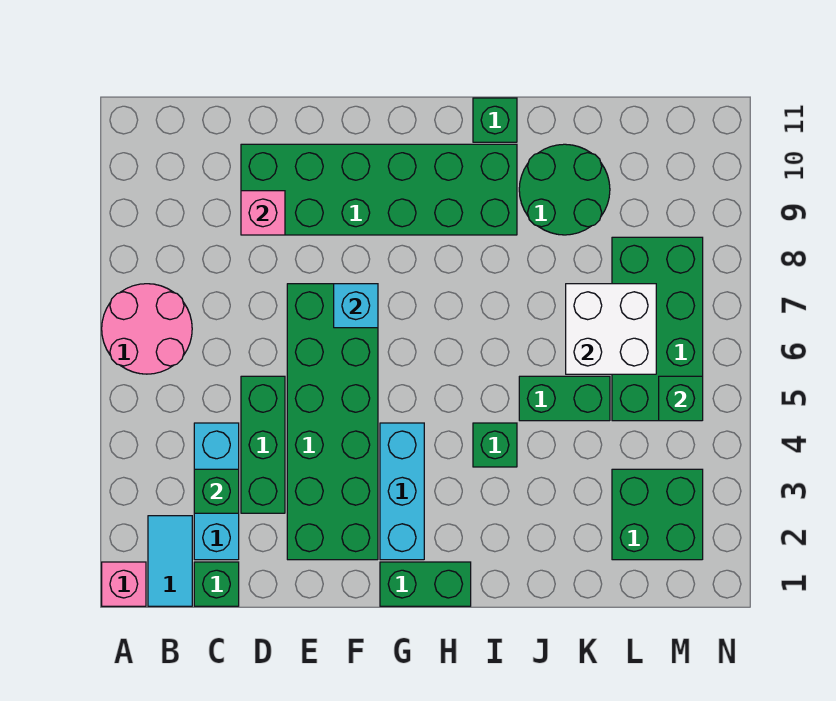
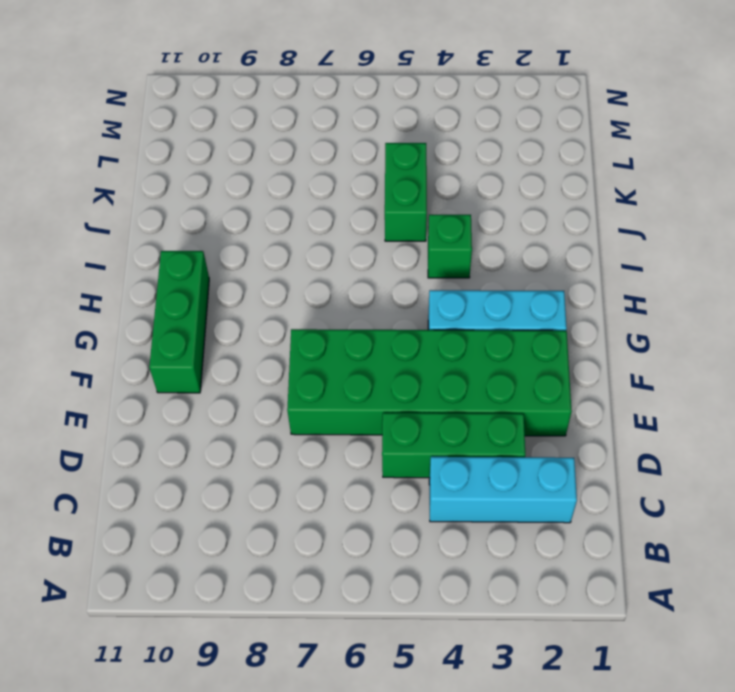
green brick F10:H10 level 1 -> green brick D9:I10 level 1
none -> pink brick A1 level 1
none -> pink round brick A6:B7 level 1
none -> cyan tile B1:B2 level 1

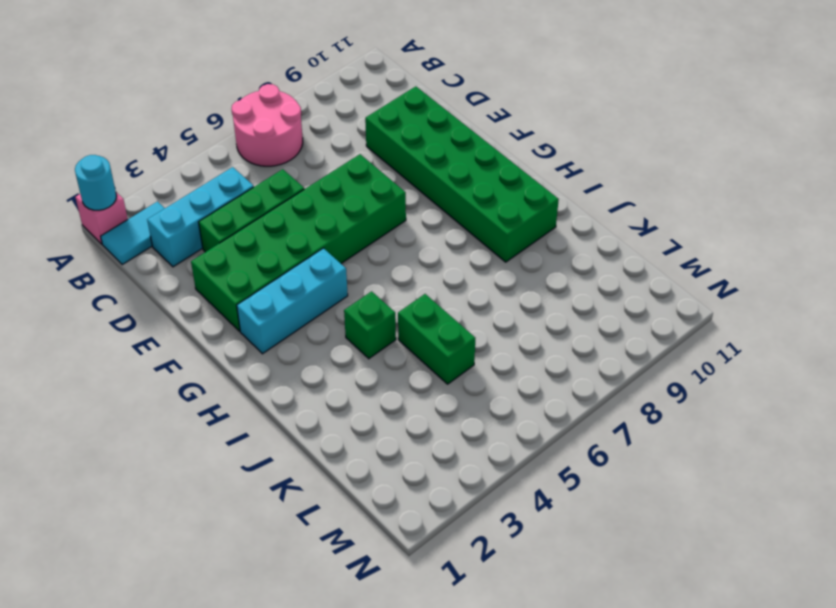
cyan round brick A1 level 2 -> none
none -> green brick C1 level 1
none -> green brick G1:H1 level 1
none -> green brick I11 level 1

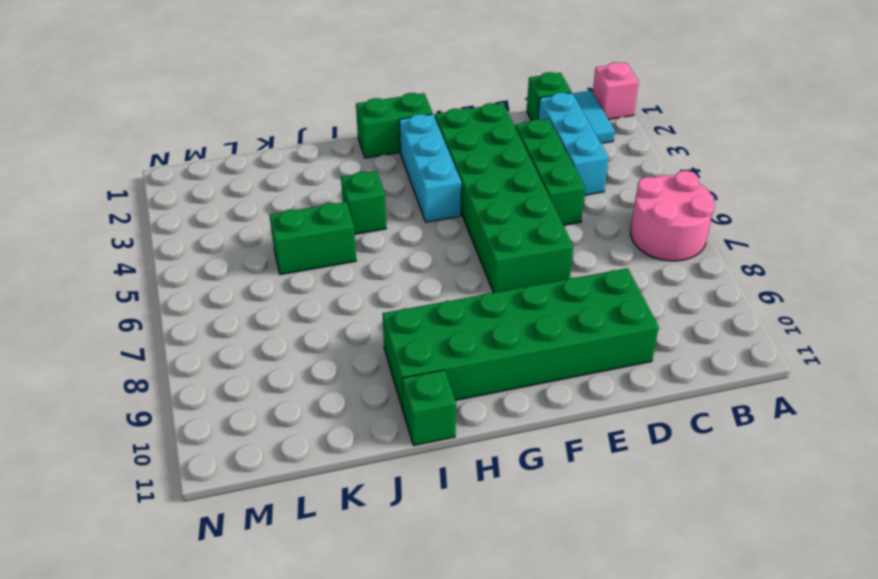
none -> green round brick J9:K10 level 1
none -> green brick L2:M3 level 1
none -> green brick L5:M8 level 1

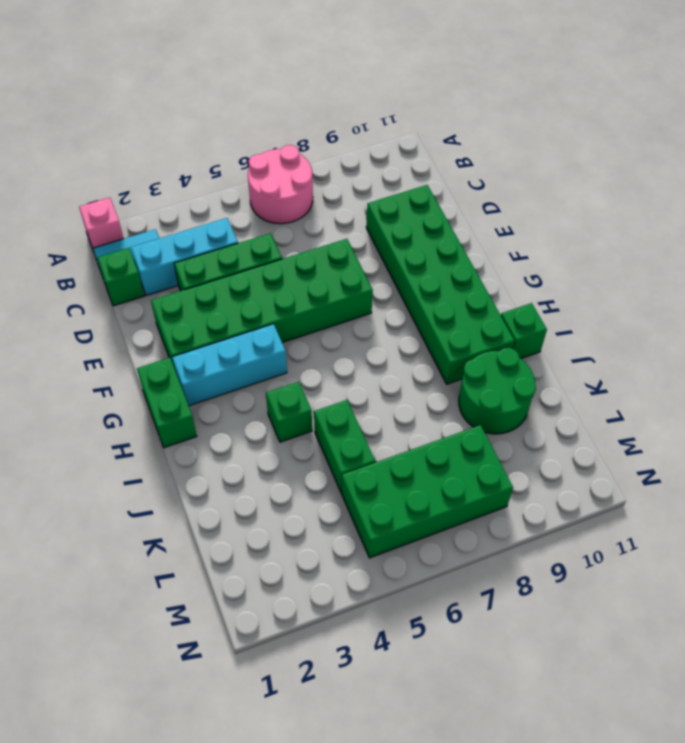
none -> green brick L2:M3 level 1
none -> green brick C3 level 2
none -> pink brick D9 level 2

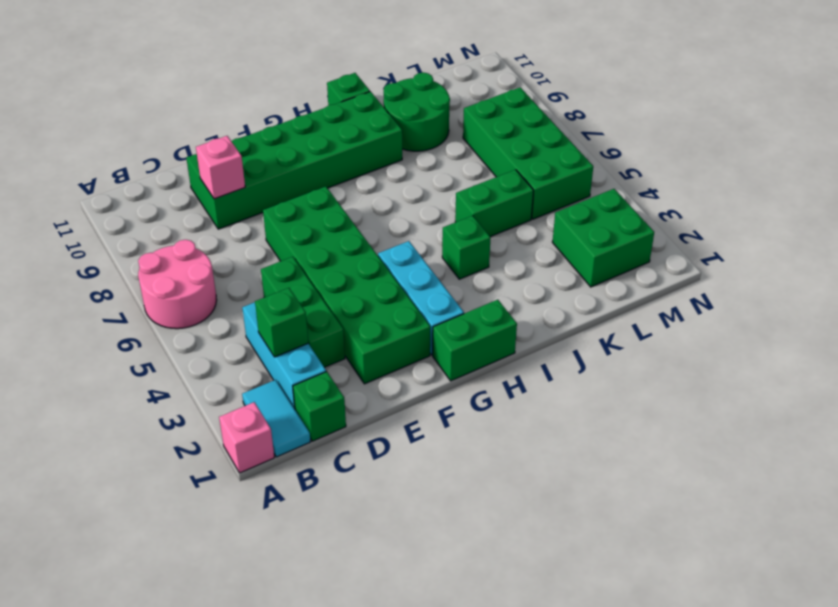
none -> cyan brick F7 level 2
none -> white brick K6:L7 level 2
none -> green brick M5 level 2

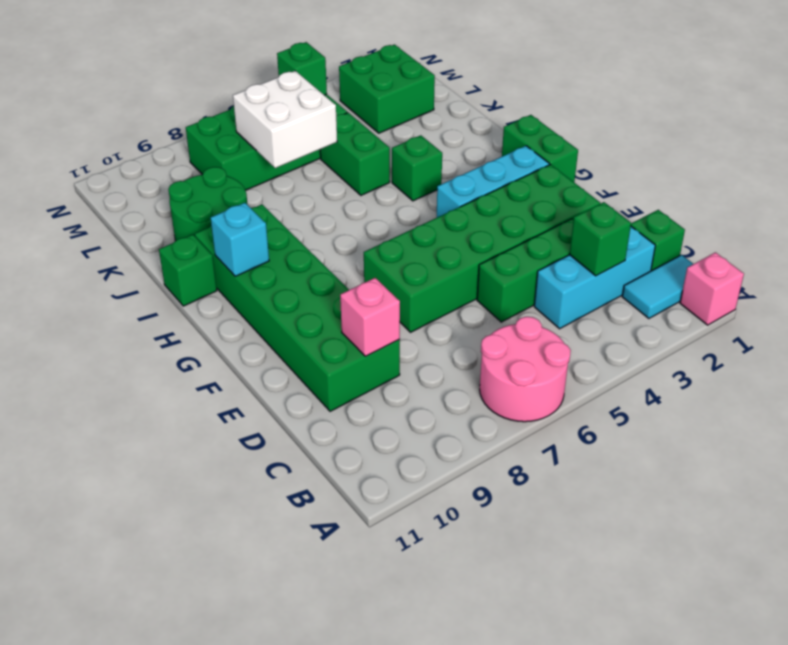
cyan brick H10 level 2 -> cyan brick F7 level 2

